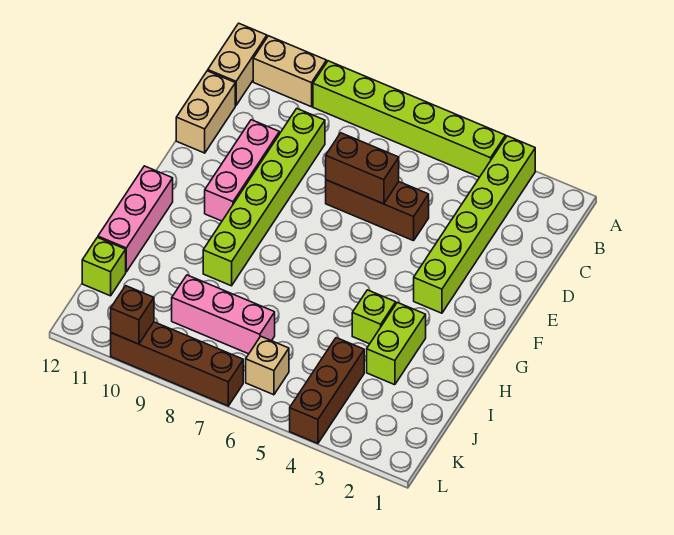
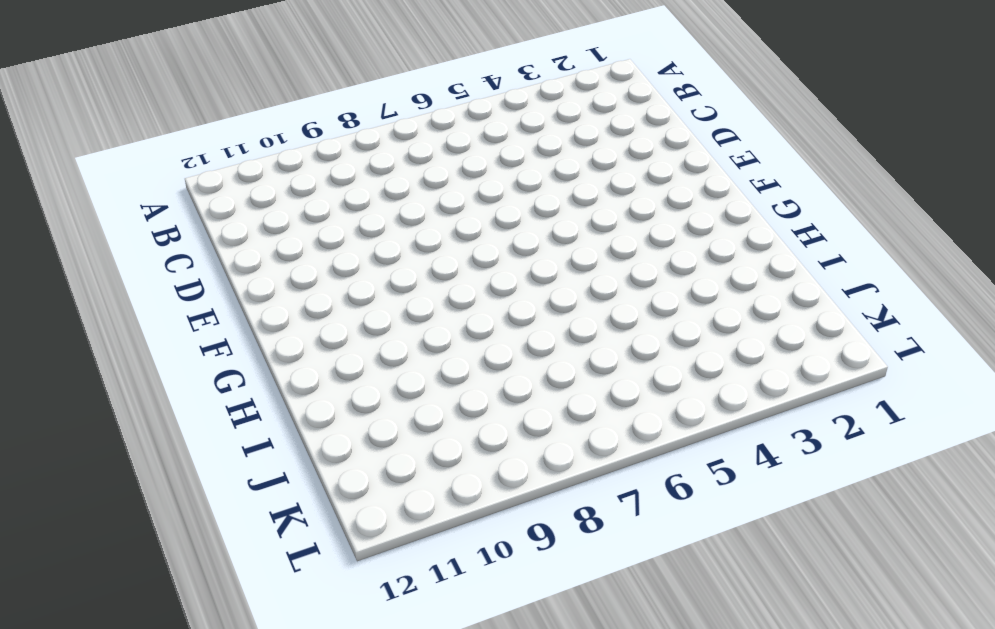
none -> lime brick A3:F3 level 1
none -> lime brick A4:A9 level 1
none -> tan brick A10:A11 level 1

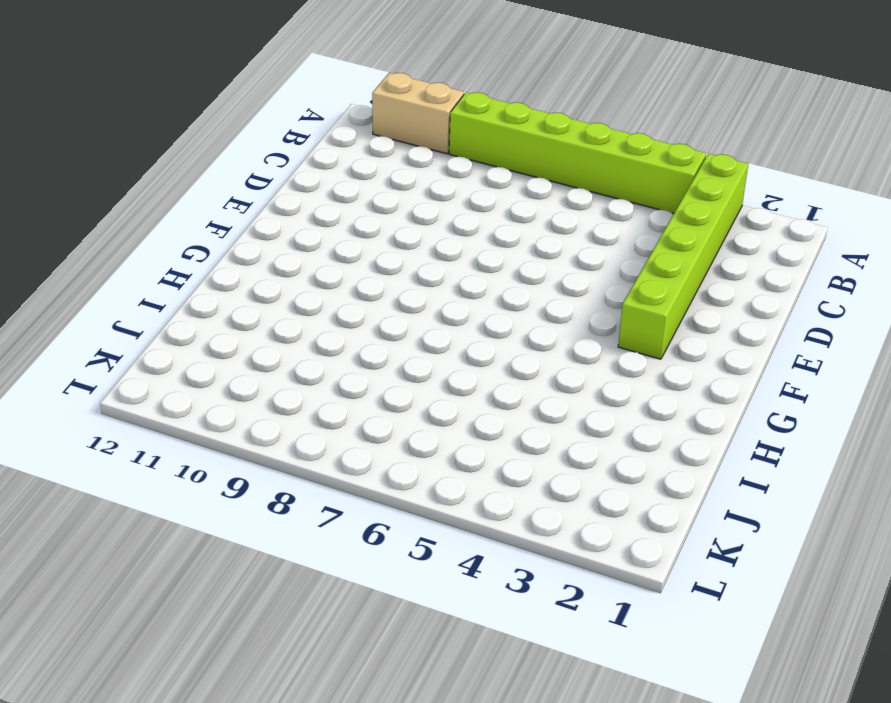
none -> tan brick A12:B12 level 1
none -> lime brick C9:H9 level 1
none -> tan brick C12:D12 level 1

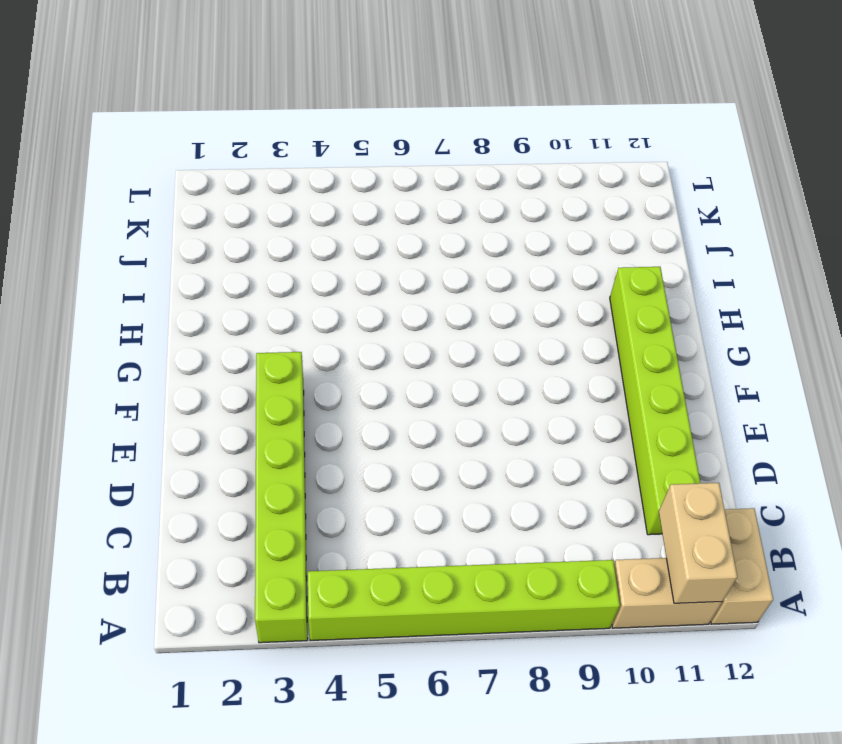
tan brick A11:B11 level 2 -> tan brick C12:D12 level 1
lime brick C11:H11 level 1 -> lime brick C9:H9 level 1
none -> brown brick D5:D7 level 1
none -> pink brick D10:F10 level 1
none -> pink brick G12:I12 level 1

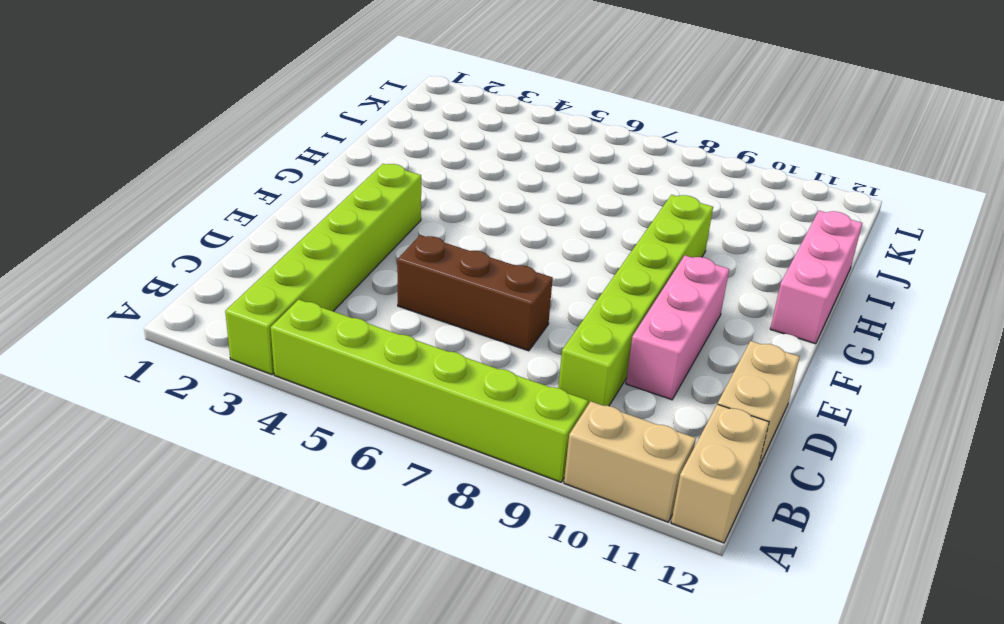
none -> lime brick H3:I3 level 1
none -> lime brick H4 level 1
none -> brown brick J4:L4 level 1

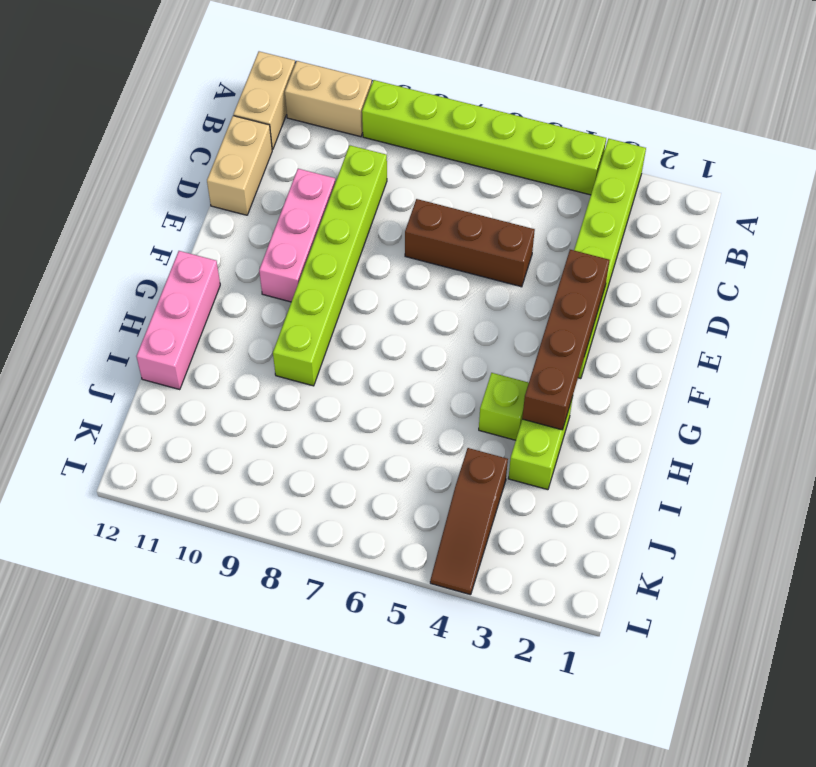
brown brick E3:H3 level 2 -> brown brick L7:L10 level 1
brown slope J4:L4 level 1 top J -> brown brick J4:L4 level 1
none -> pink brick J7:J9 level 1
none -> lime brick J12 level 1
none -> tan brick K6 level 1

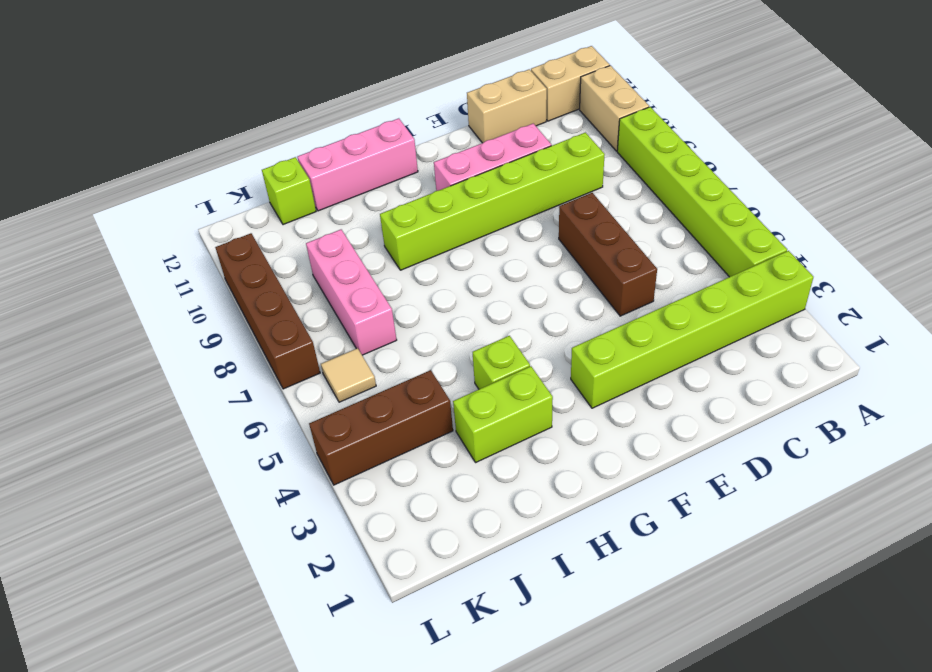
tan tile K6 level 1 -> tan brick K6 level 1
none -> brown brick D6:D7 level 2
none -> brown brick L10 level 2

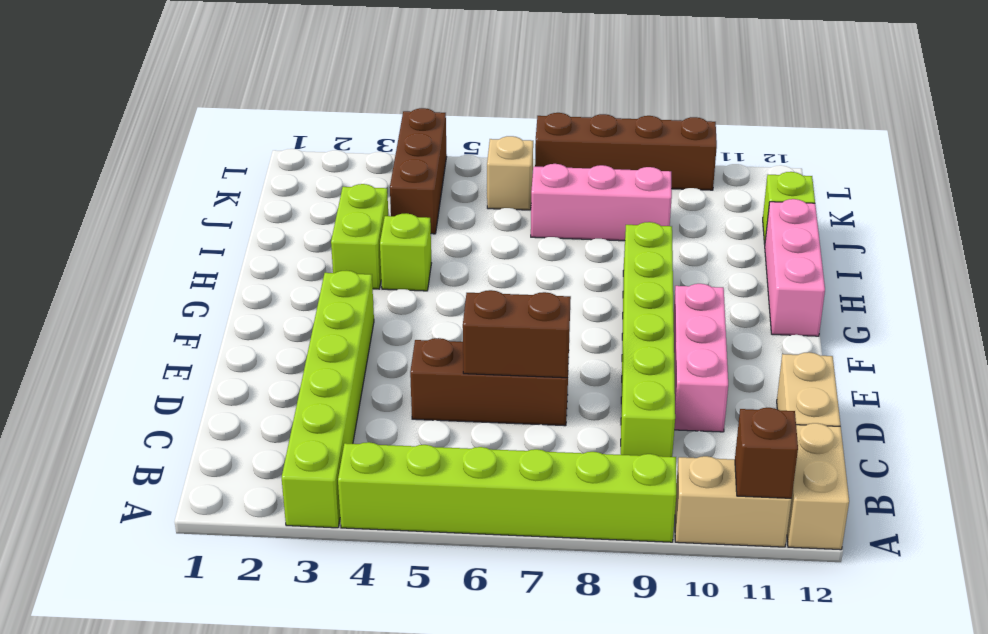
brown brick A11 level 2 -> brown brick L10 level 2

